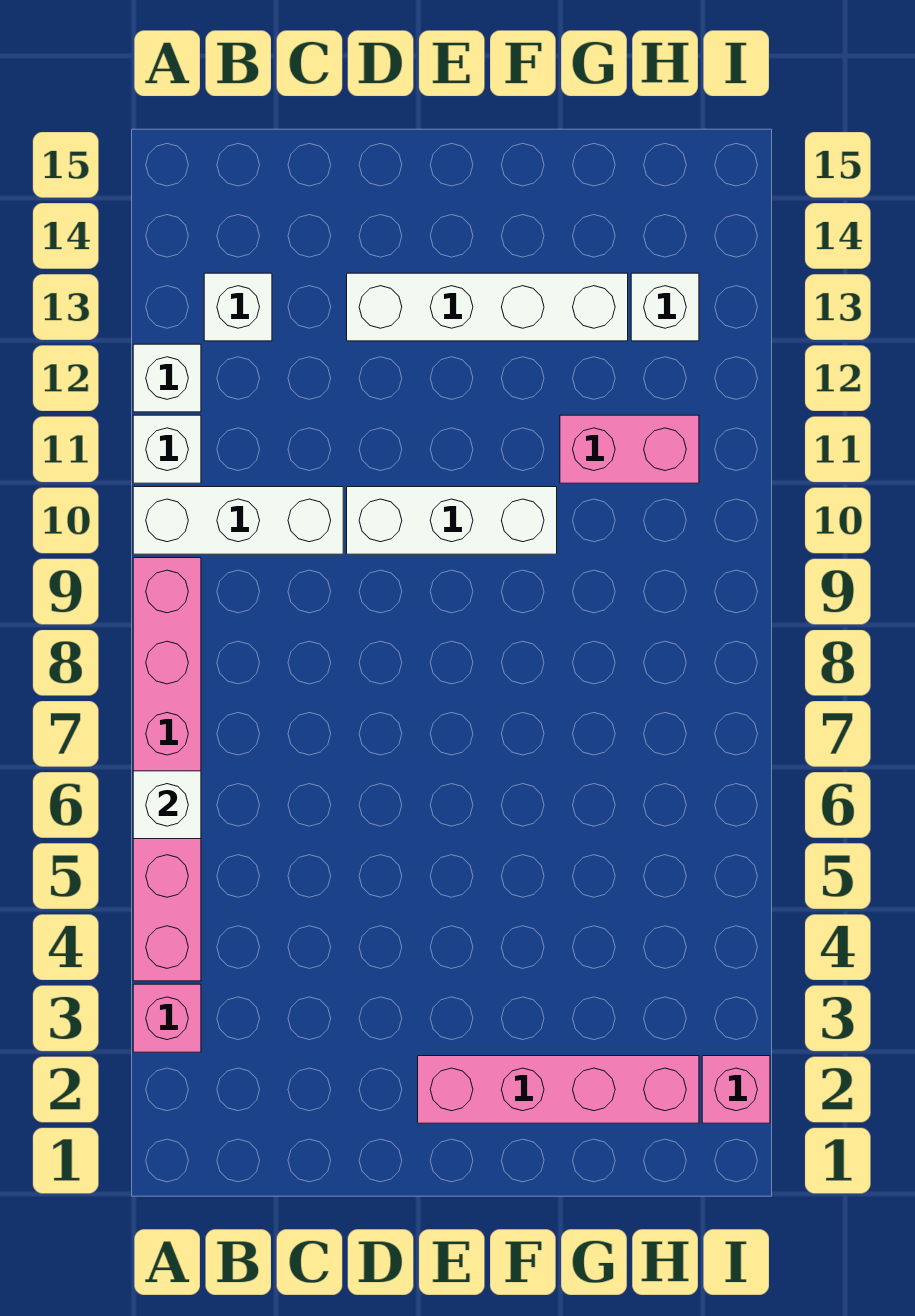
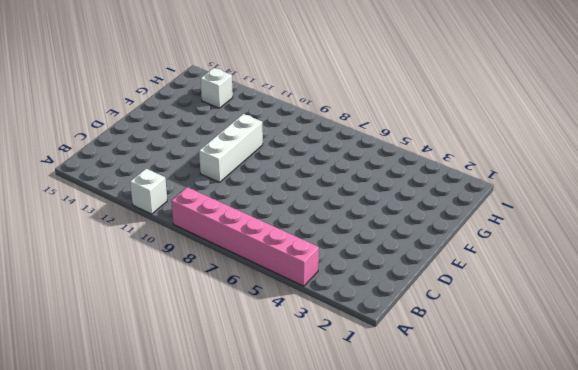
none -> pink brick A3 level 1
none -> white brick A10:C10 level 1
none -> white brick A12 level 1

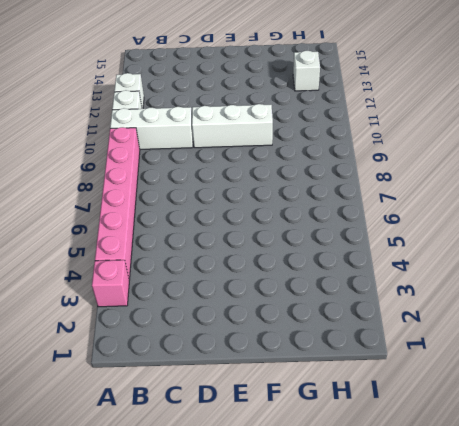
none -> white brick B13 level 1
none -> white brick D13:G13 level 1
none -> pink brick E2:H2 level 1

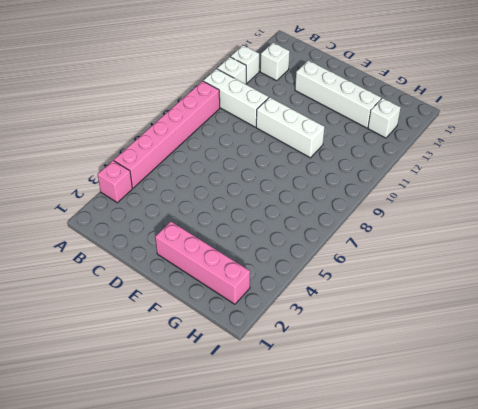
none -> pink brick G11:H11 level 1
none -> pink brick I2 level 1
none -> white brick A6 level 2

